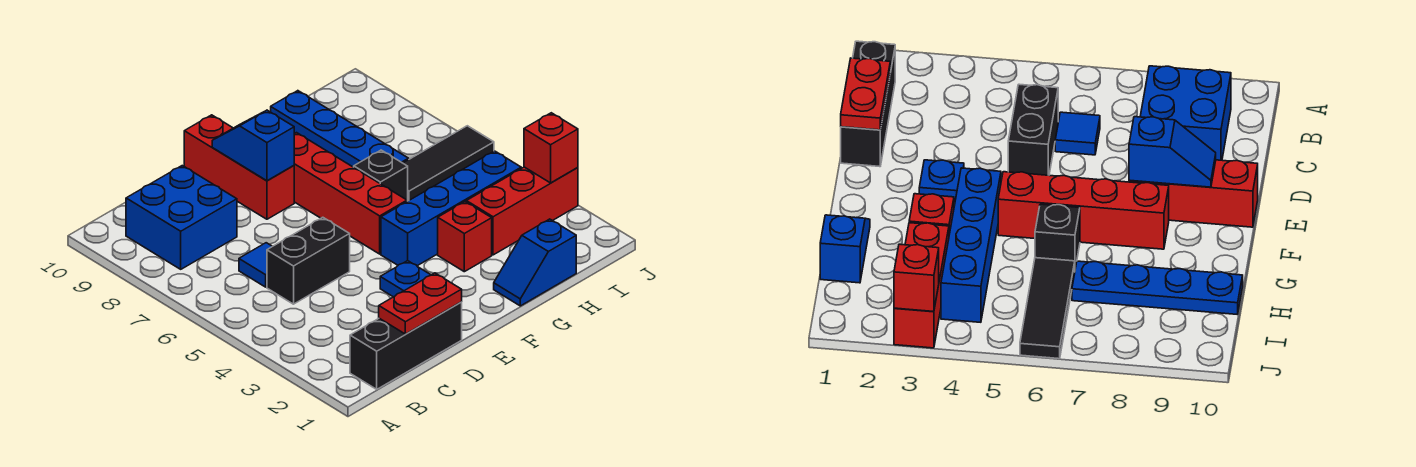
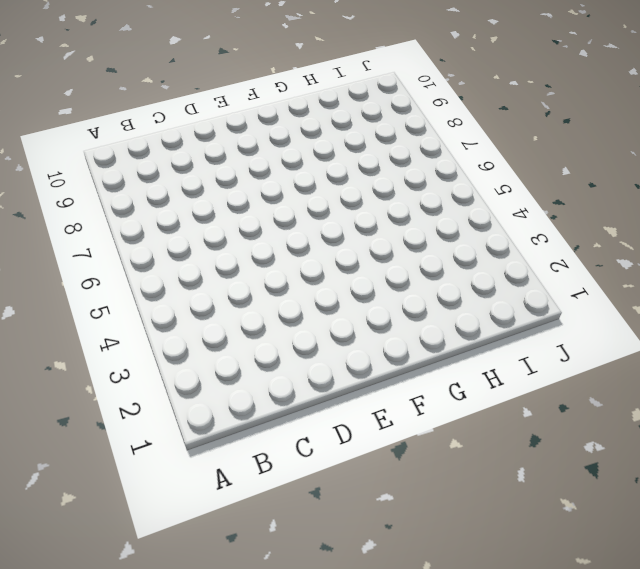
none -> black brick B1:D1 level 1
none -> blue brick B8:C9 level 1
none -> black brick C5:D5 level 1

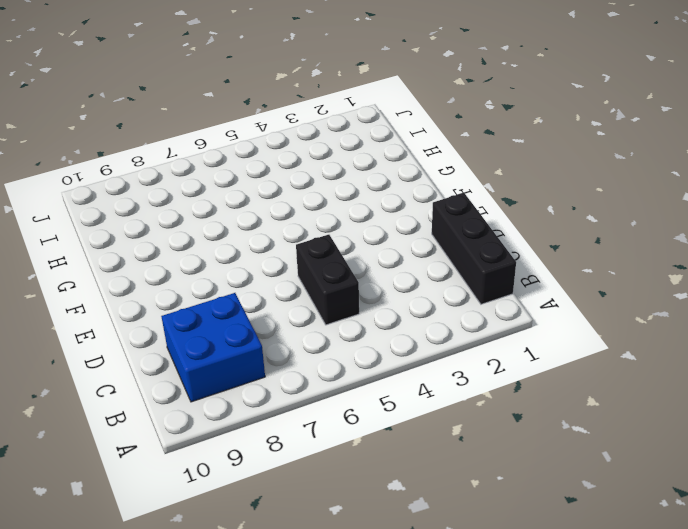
none -> blue tile C6 level 1
none -> blue plate E3 level 1
none -> red brick E8:E10 level 1

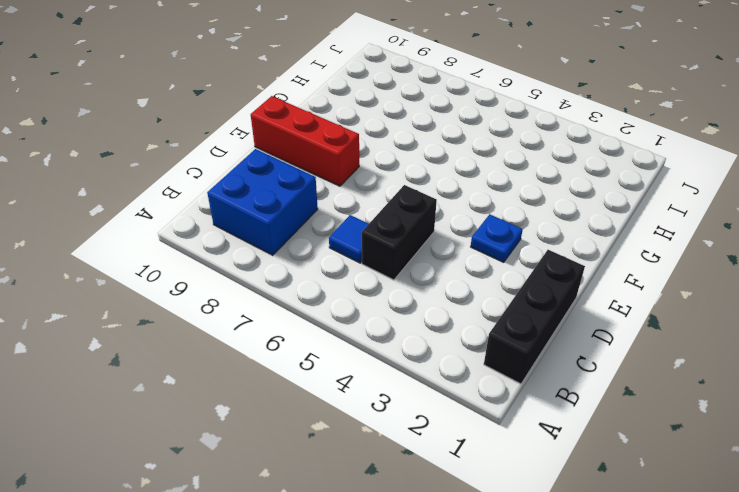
none -> blue brick F4:I4 level 1
none -> red brick F5:F8 level 1
none -> blue slope G1:H1 level 1 top H

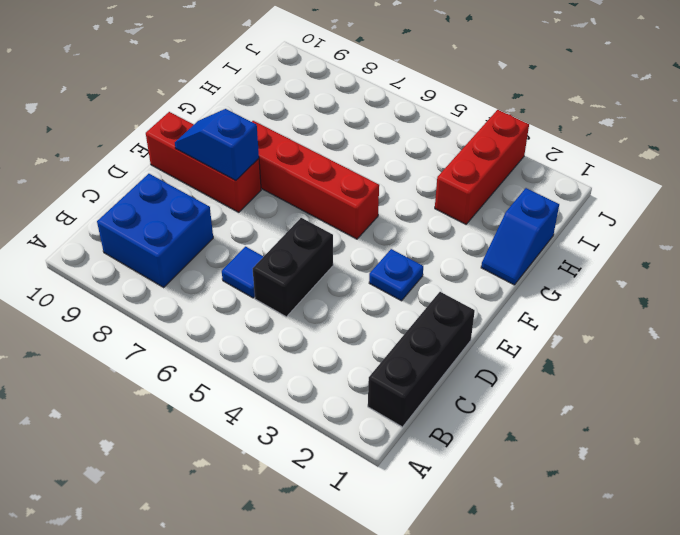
none -> blue brick F4:I4 level 1
none -> red brick G3 level 1
none -> black brick G6 level 1

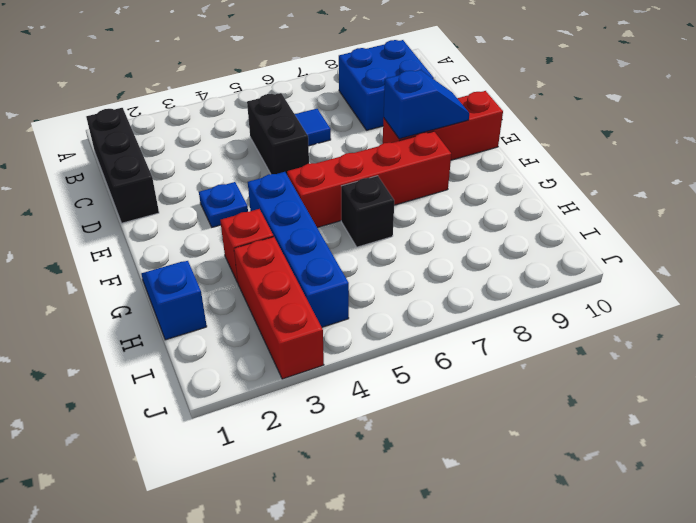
none -> black tile H6:J6 level 1
none -> blue plate H7:H10 level 1
none -> red plate C1:D1 level 2

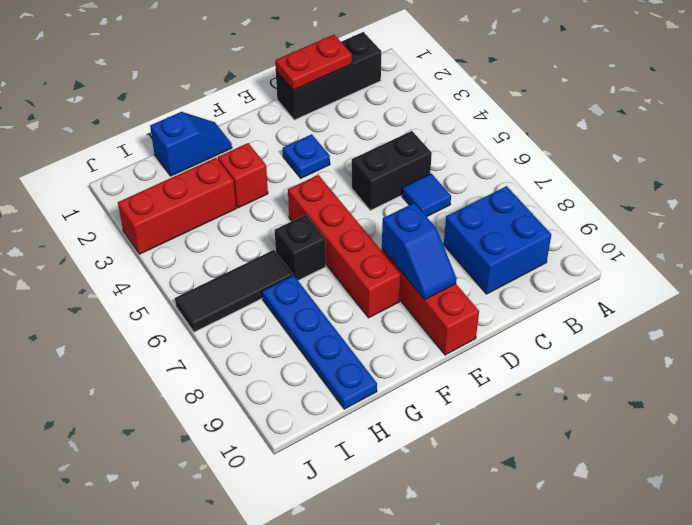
none -> blue brick F4:I4 level 1
none -> red brick J3 level 2

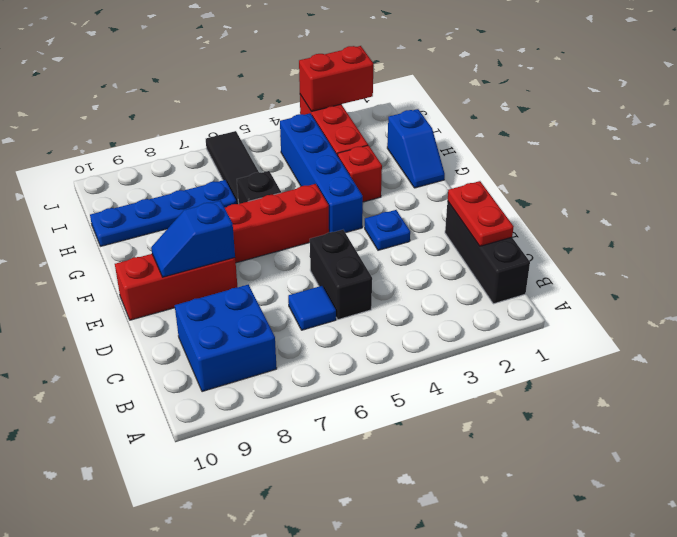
red brick J2:J3 level 2 -> red brick J3 level 2

